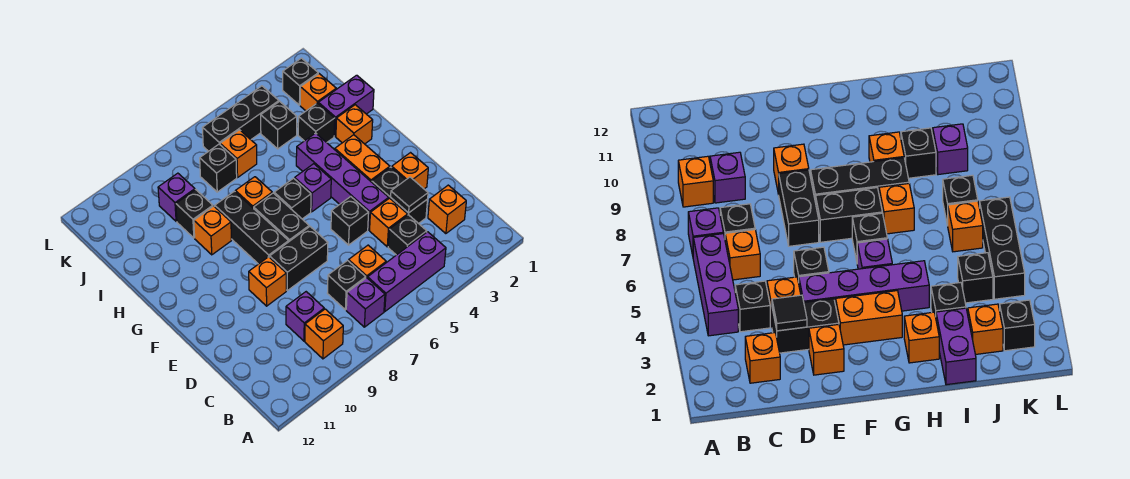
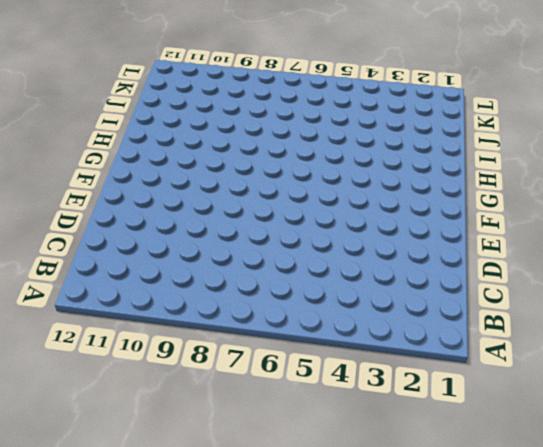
none -> purple brick B4:B6 level 1
none -> purple brick B7 level 1
none -> orange brick B9 level 1
none -> orange brick C2 level 1

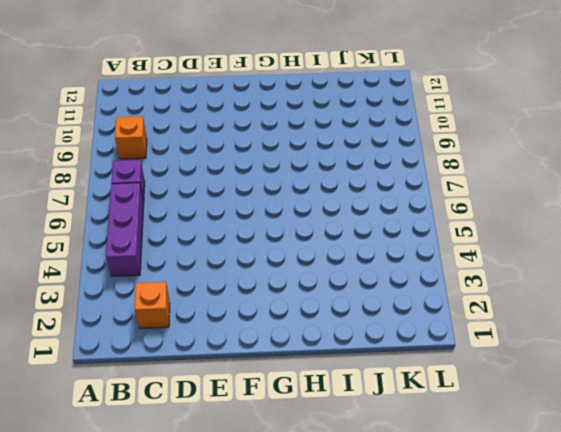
none -> black brick C4 level 1
none -> orange brick C6 level 1
none -> black brick C7 level 1
none -> purple brick C9 level 1

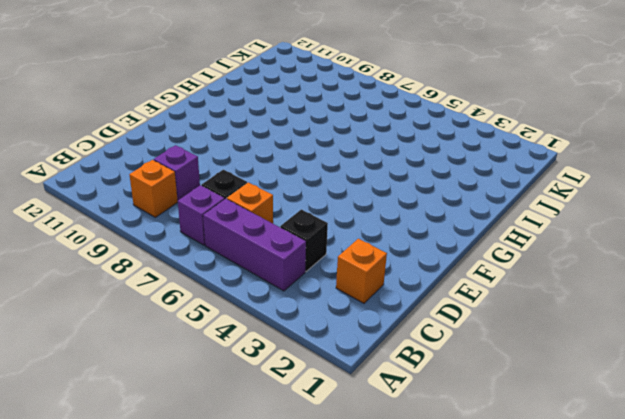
none -> black brick D3:E3 level 1
none -> orange brick D4 level 1
none -> orange brick E2 level 1
none -> purple brick E4:H4 level 1

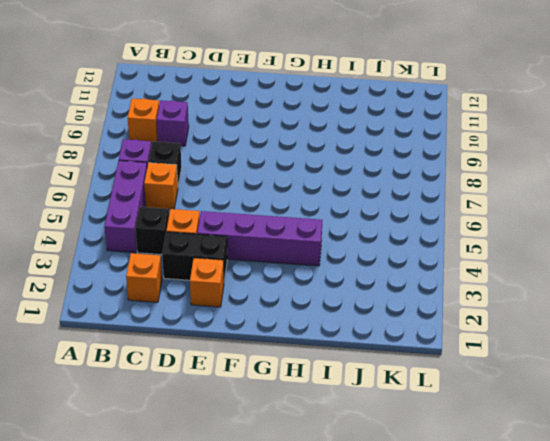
none -> black brick E5 level 1
none -> black brick E7:E8 level 1
none -> orange brick E9 level 1
none -> orange brick F3:G3 level 1

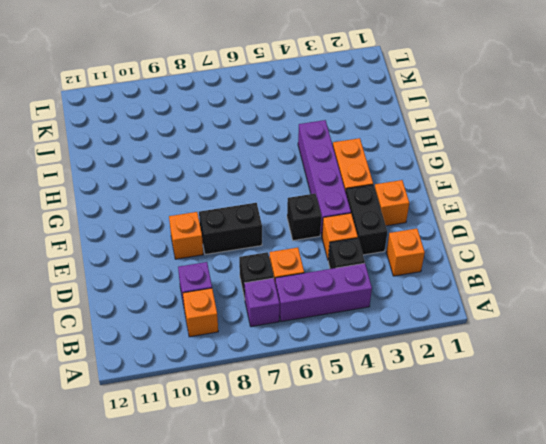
none -> black brick F7:G7 level 1
none -> black brick F8:H8 level 1
none -> purple brick G5 level 1
none -> black brick G6 level 1

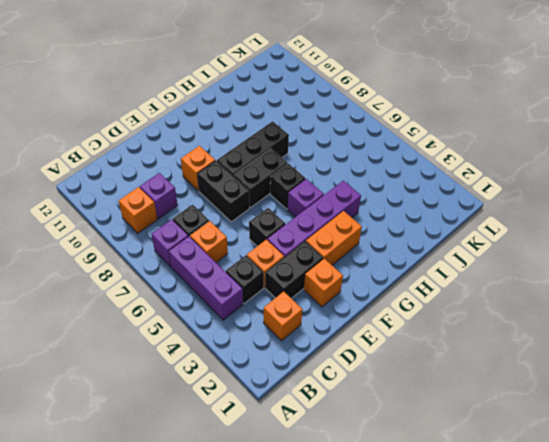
none -> orange brick H2 level 1
none -> orange brick H7 level 1
none -> orange brick H9 level 1
none -> purple brick I1:I2 level 1

